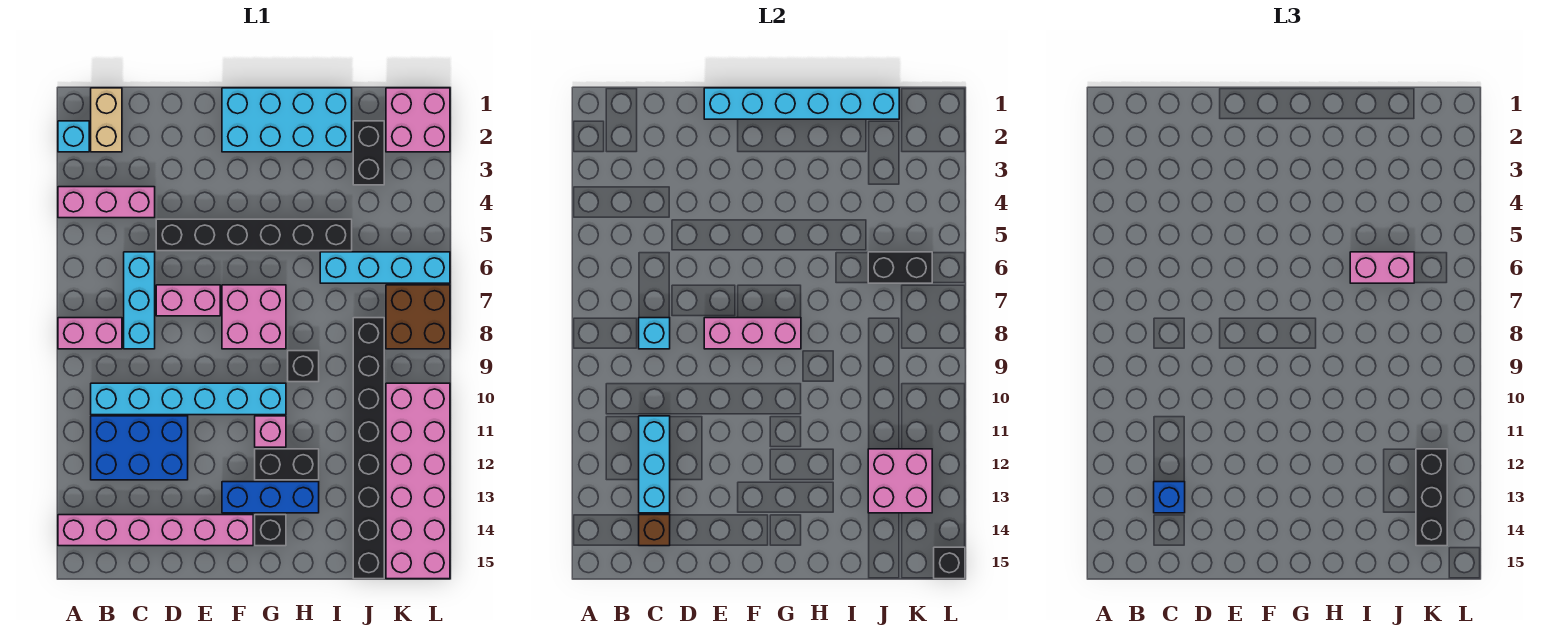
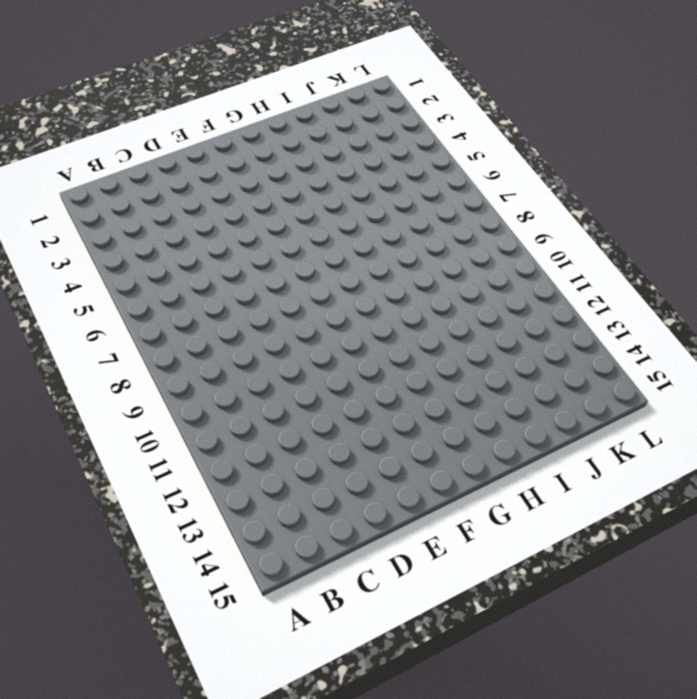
none -> cyan brick A2 level 1
none -> pink brick A4:C4 level 1
none -> pink brick A8:B8 level 1
none -> pink brick A14:F14 level 1

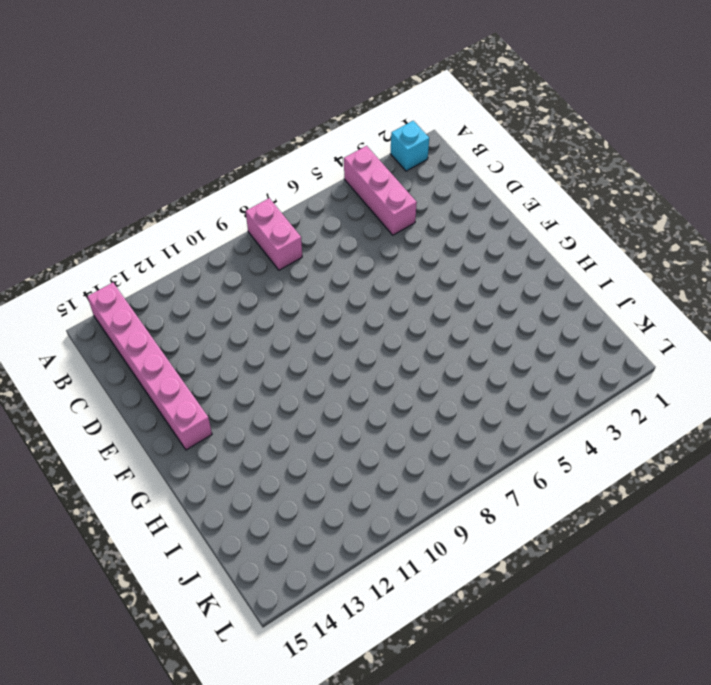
none -> tan brick B1:B2 level 1
none -> cyan brick B10:G10 level 1
none -> blue brick B11:D12 level 1
none -> cyan brick C6:C8 level 1

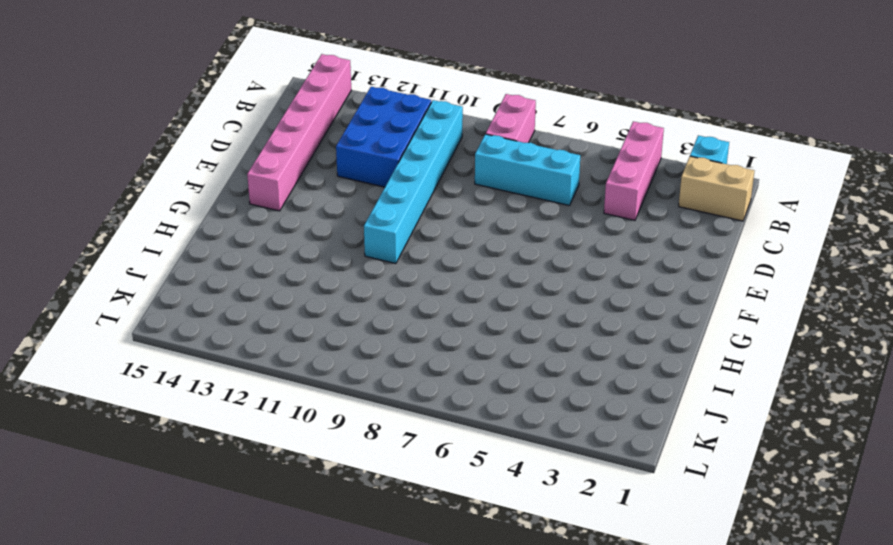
none -> black brick D5:I5 level 1
none -> pink brick D7:E7 level 1
none -> cyan brick F1:I2 level 1
none -> pink brick F7:G8 level 1

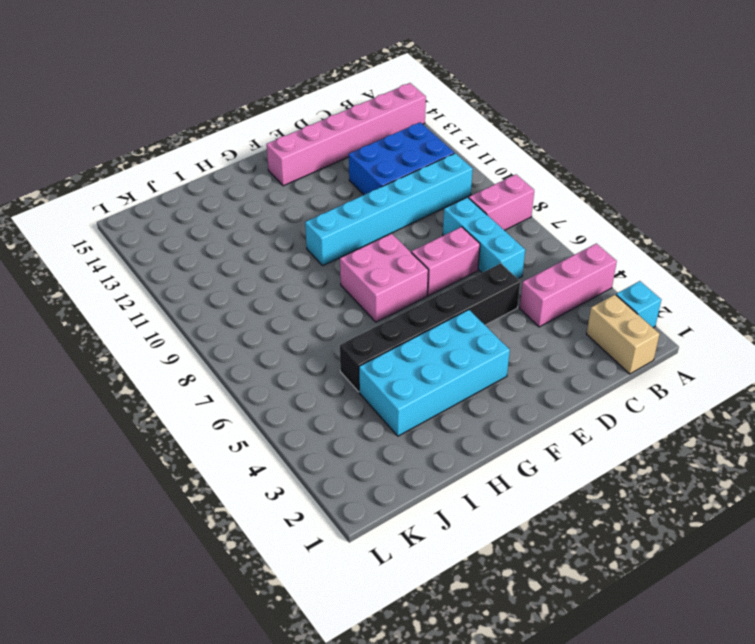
cyan brick F3:I4 level 1 -> cyan brick F1:I2 level 1
none -> blue brick F13:H13 level 1
none -> pink brick G11 level 1
none -> black brick G12:H12 level 1
none -> black brick G14 level 1

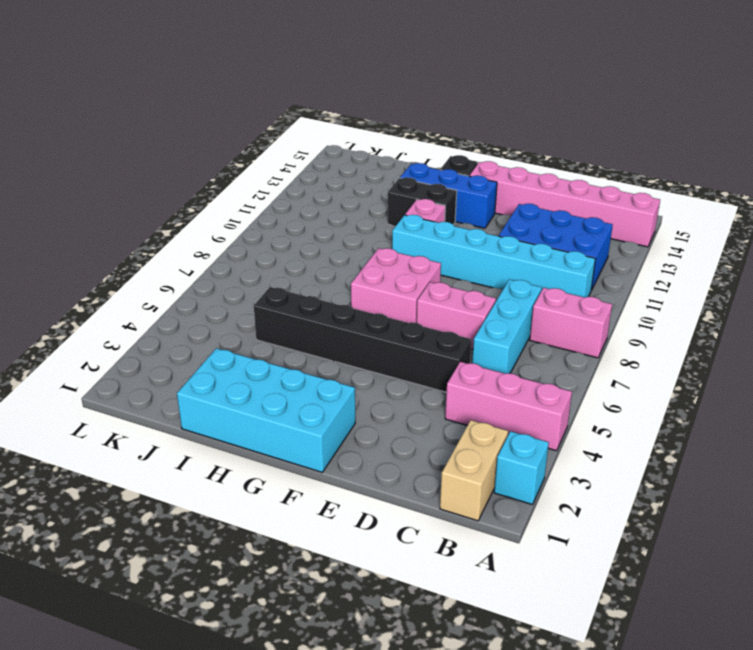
none -> black brick H9 level 1
none -> cyan brick I6:L6 level 1
none -> black brick J2:J3 level 1
none -> black brick J8:J15 level 1

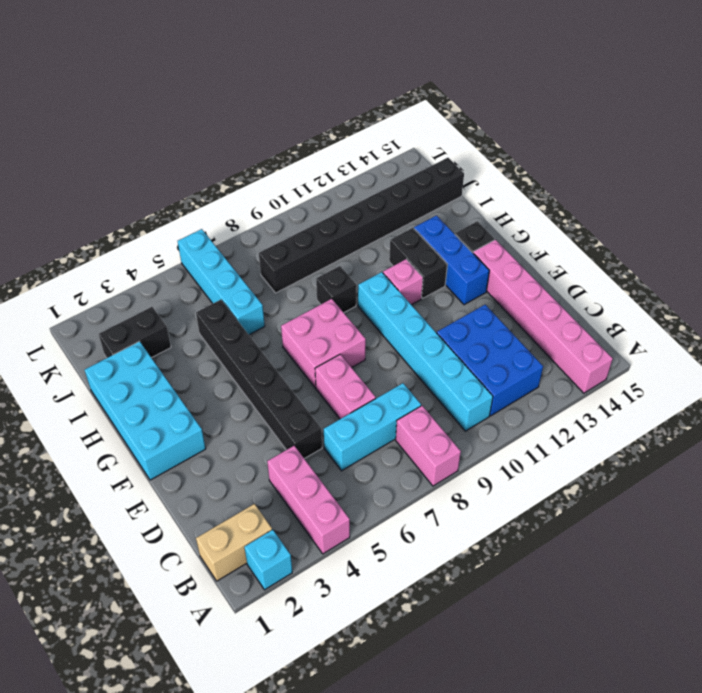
none -> pink brick K1:L2 level 1
none -> brown brick K7:L8 level 1
none -> pink brick K10:L15 level 1
none -> cyan brick C8 level 2

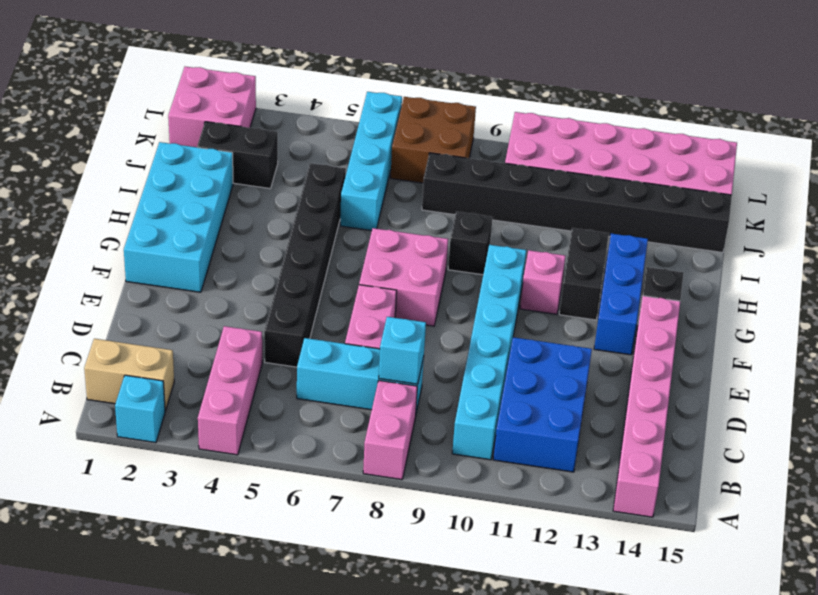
none -> cyan brick C11:C13 level 2
none -> brown brick C14 level 2
none -> cyan brick E1:J1 level 2
none -> pink brick E8:G8 level 2

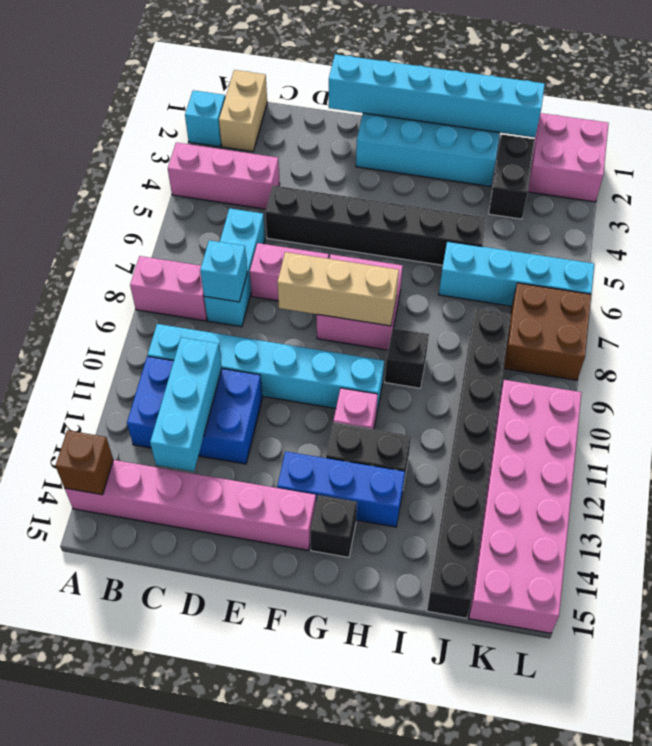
brown brick A14 level 2 -> brown brick C14 level 2
tan brick E8:G8 level 2 -> pink brick E8:G8 level 2
none -> black brick J6:K6 level 2
none -> pink brick J12:K13 level 2
none -> black brick L15 level 2
none -> blue brick C13 level 3

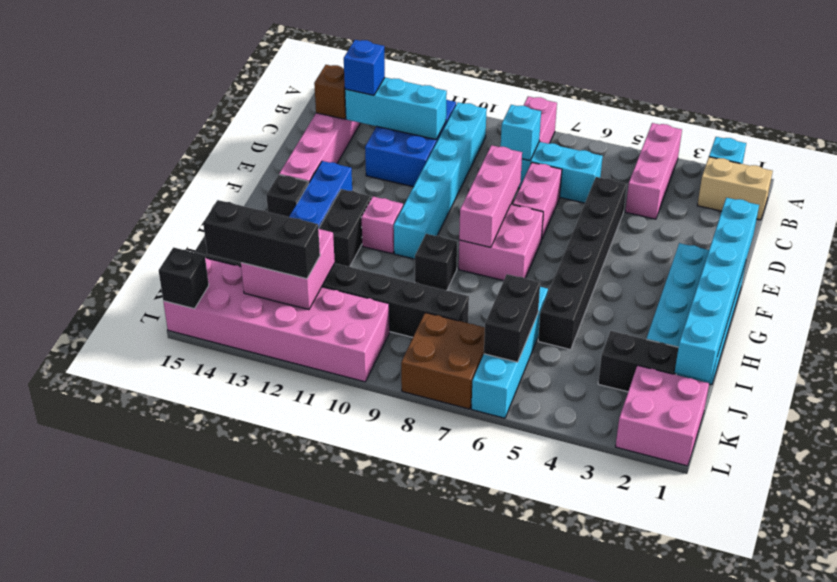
none -> pink brick I6:J6 level 3

